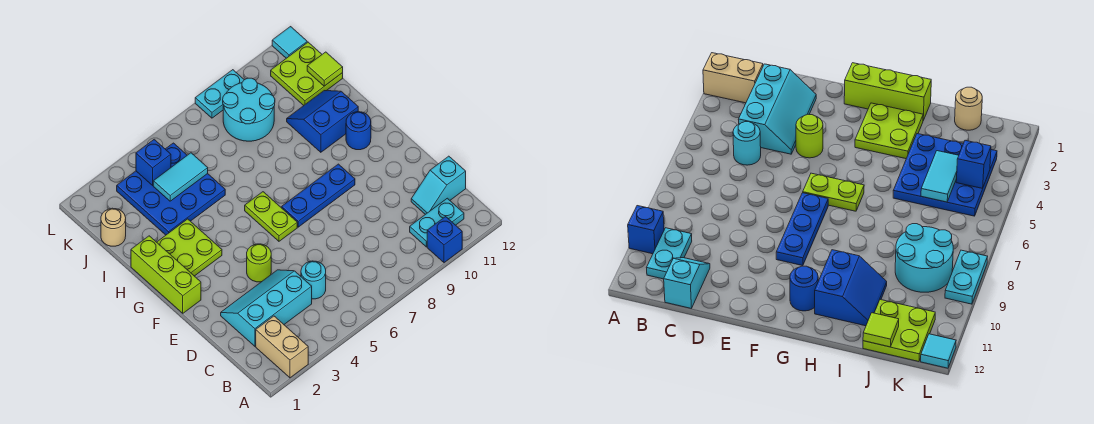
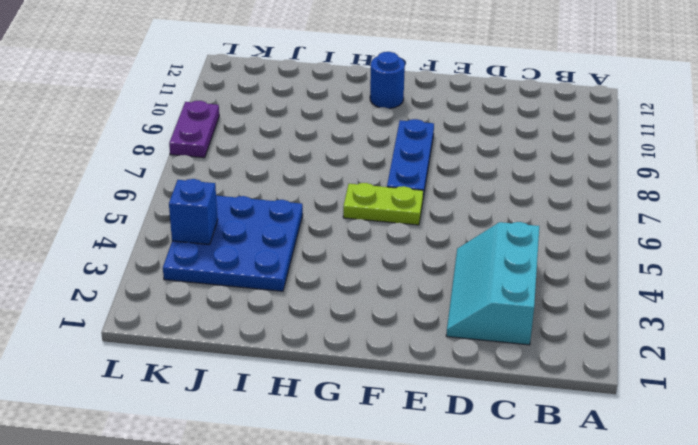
purple plate L8:L9 level 1 -> cyan plate L8:L9 level 1
none -> tan brick A2:B2 level 1
none -> blue brick A10 level 1
none -> cyan plate B10:B11 level 1

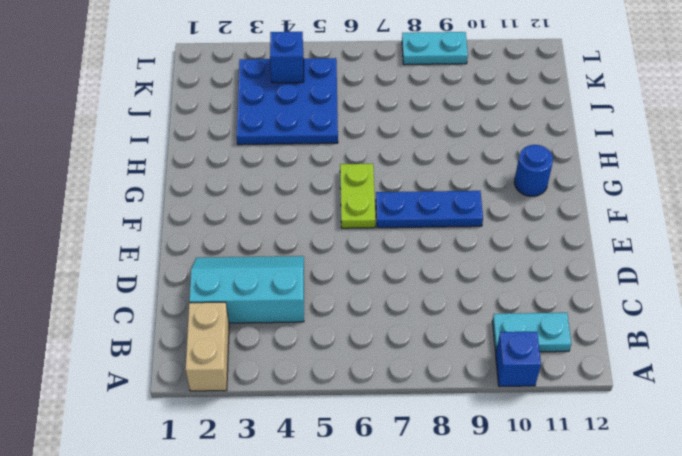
none -> cyan round brick C5 level 1
none -> cyan slope C11:C12 level 1 top 12
none -> lime round brick E4 level 1

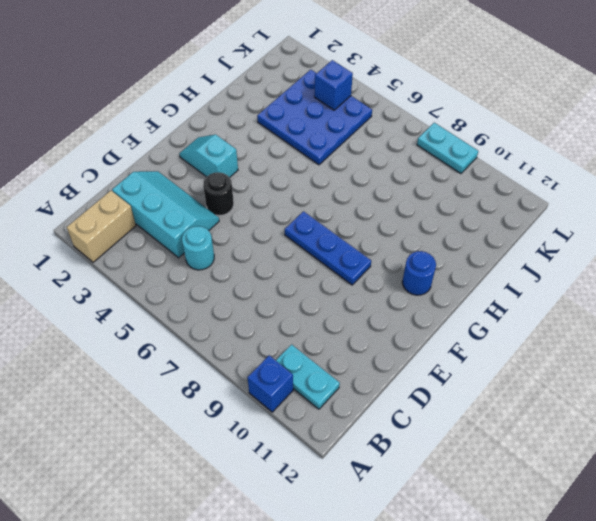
black round brick E4 level 1 -> lime round brick E4 level 1
cyan slope F2:F3 level 1 top 3 -> cyan slope C11:C12 level 1 top 12
none -> lime brick F1:H1 level 1
none -> lime plate F6:G6 level 1
none -> lime plate G2:H3 level 1

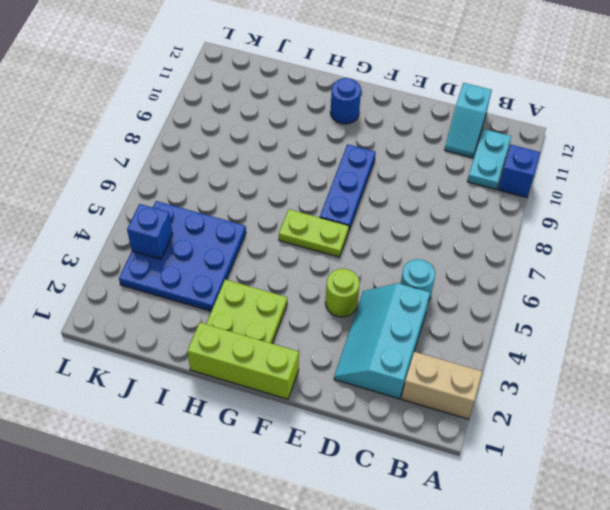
none -> blue slope H10:I11 level 1 top H
none -> tan round brick J1 level 1
none -> cyan round brick J8:K9 level 1

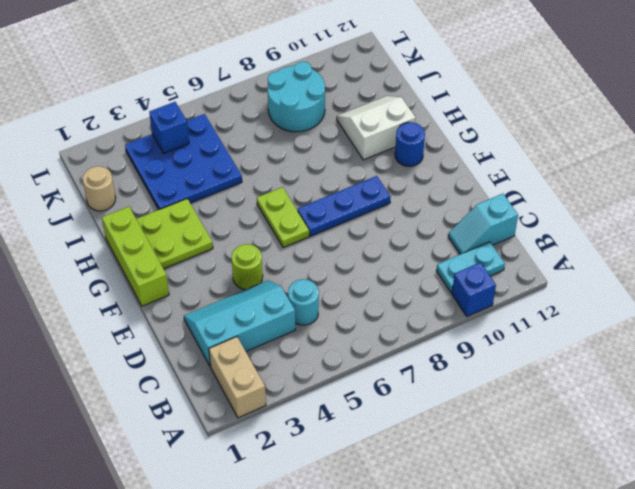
white slope H10:I11 level 1 top H -> blue slope H10:I11 level 1 top H
none -> lime plate J11:K12 level 1
none -> cyan plate L8:L9 level 1
none -> cyan tile L12 level 1

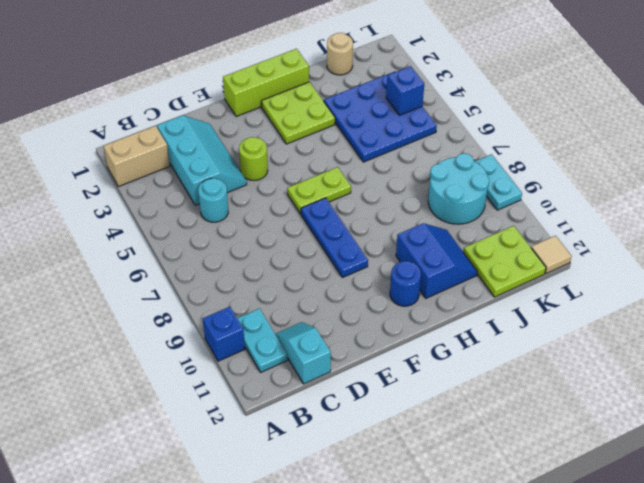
tan tile L12 level 1 -> cyan tile L12 level 1
none -> cyan tile J4:J5 level 2
none -> lime tile J12 level 2

